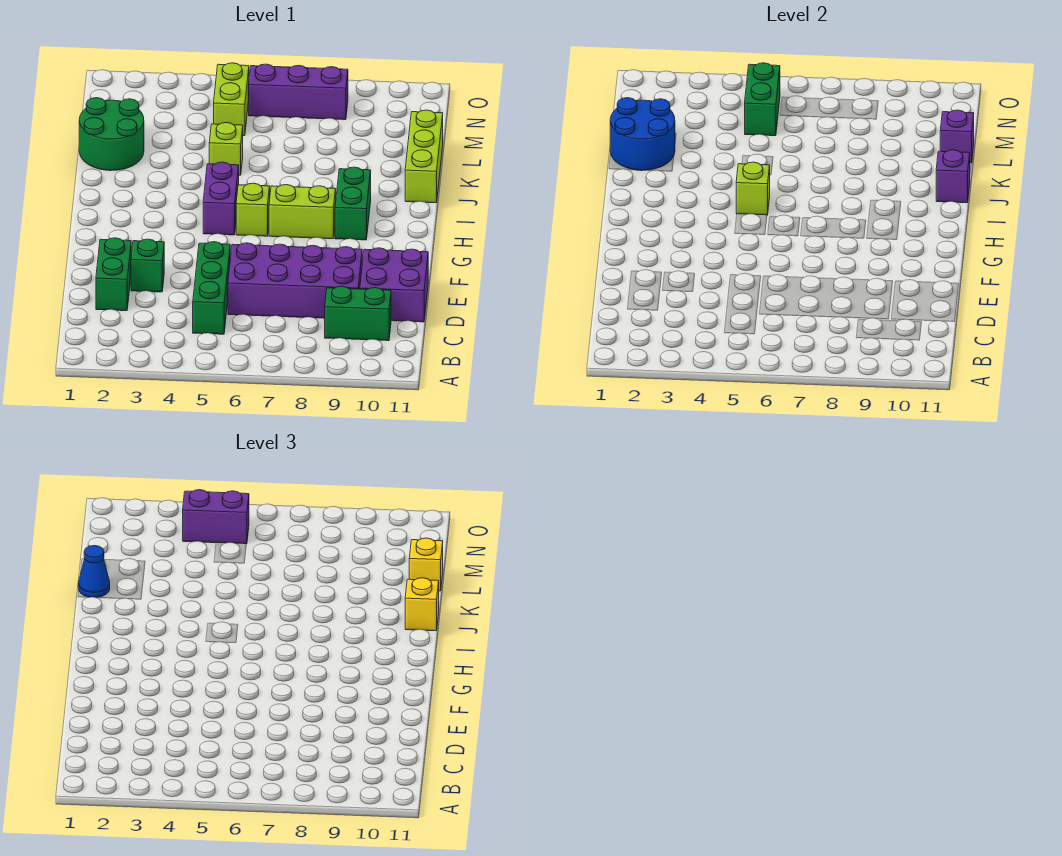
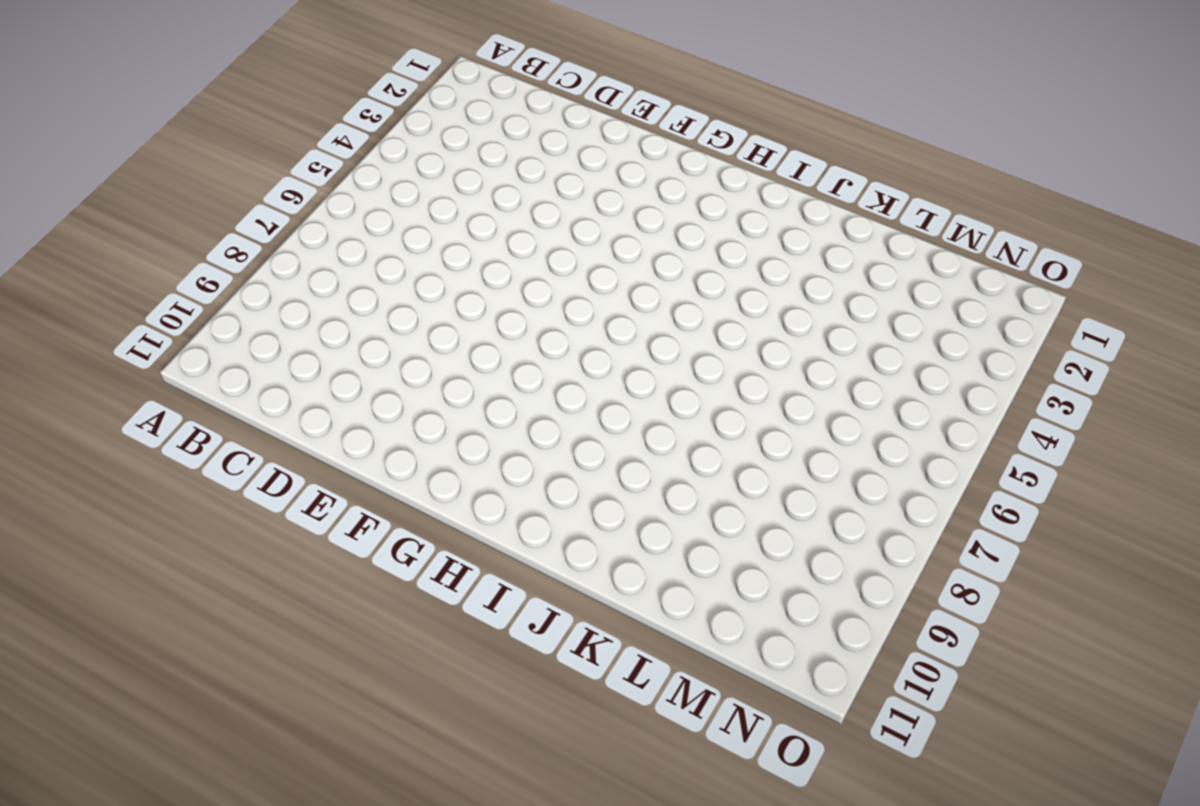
none -> green brick C5:E5 level 1
none -> green brick C9:C10 level 1
none -> green brick D2:E2 level 1

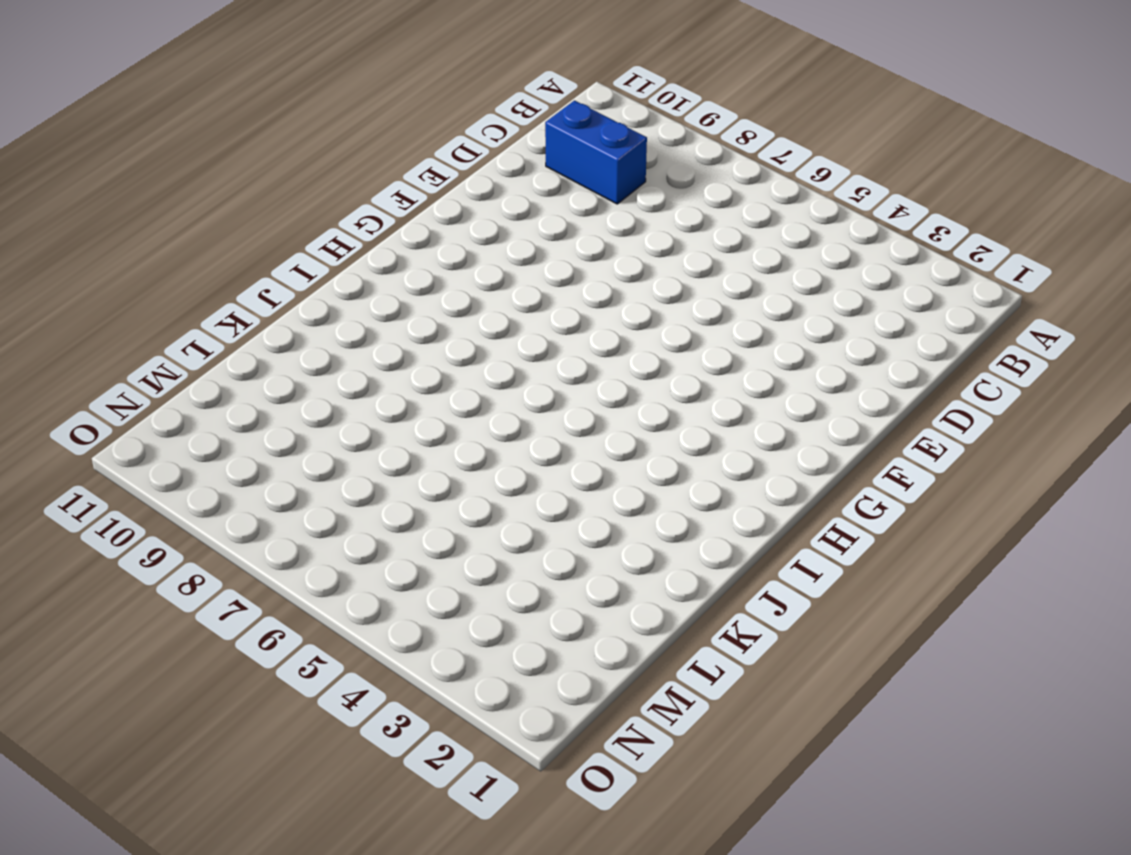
blue brick C9:C10 level 1 -> green brick C9:C10 level 1
none -> green brick C5:E5 level 1
none -> green brick D2:E2 level 1
none -> purple brick D6:E9 level 1

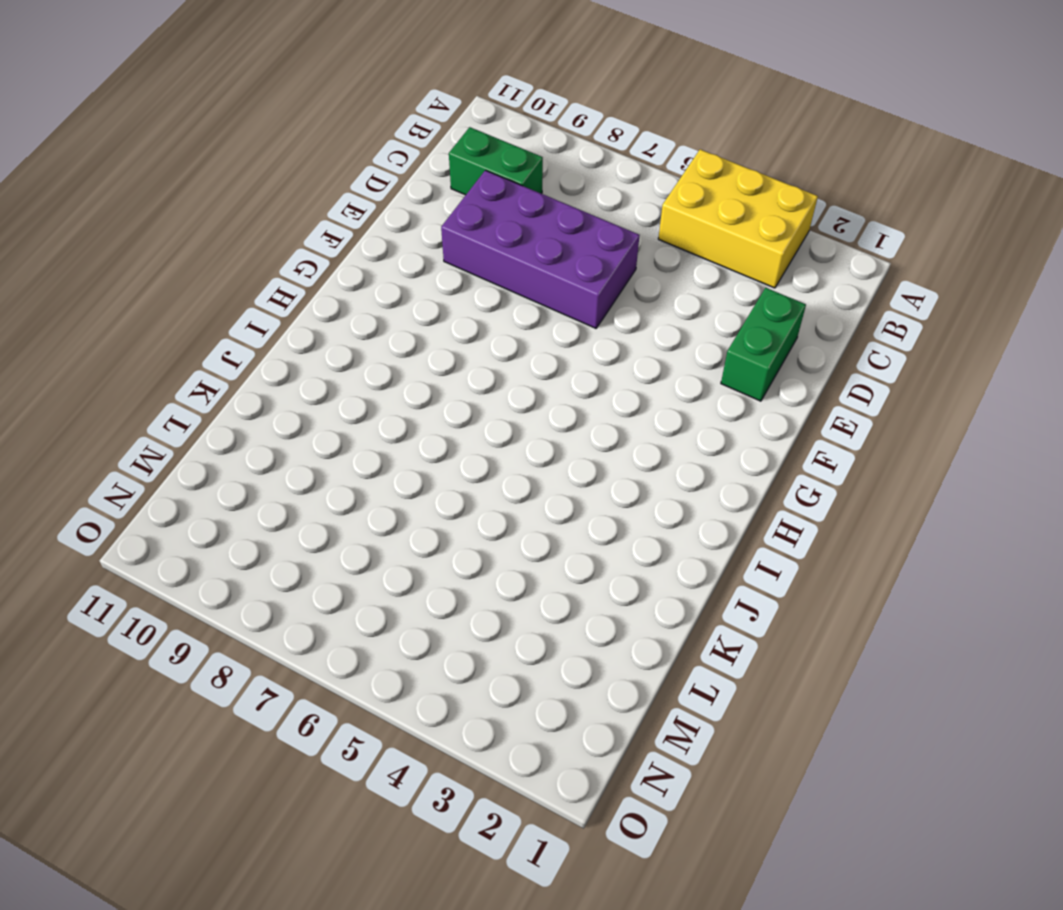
yellow brick A3:B5 level 1 -> none
none -> green brick C5:E5 level 1
none -> purple brick D10:E11 level 1
none -> green brick E3 level 1

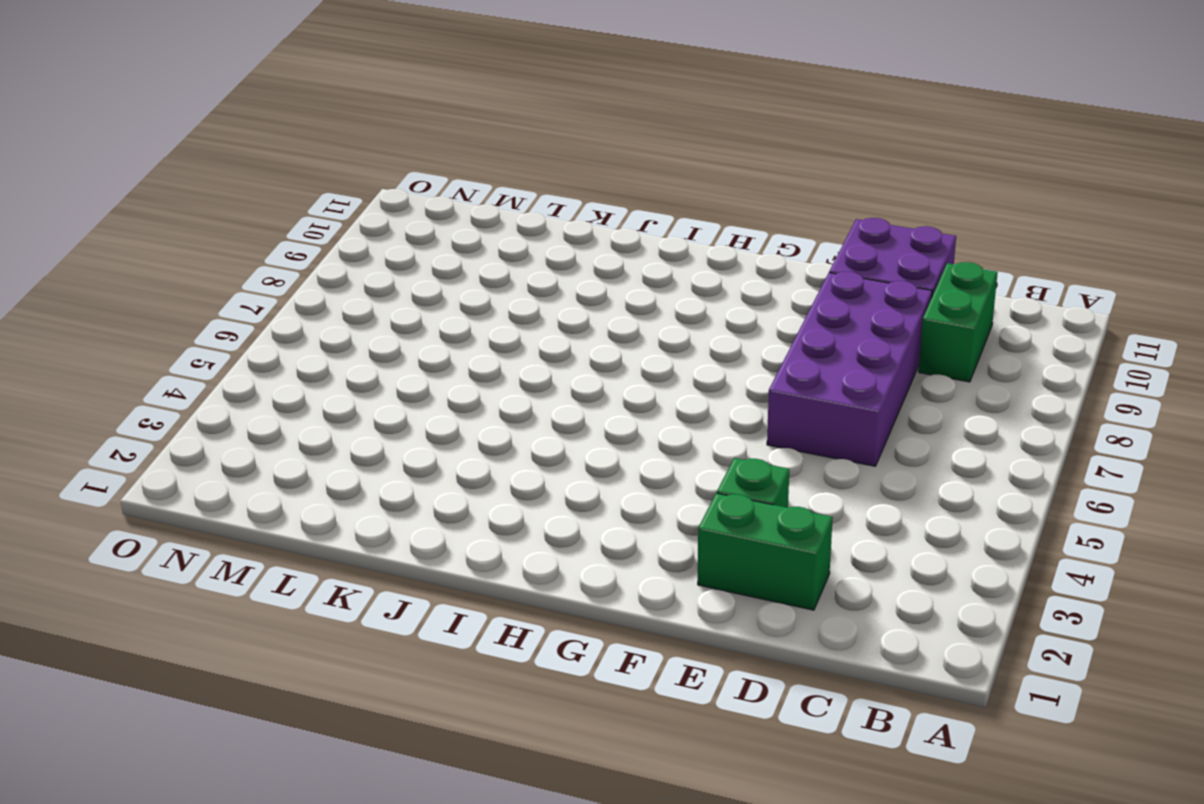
none -> green brick C5:E5 level 1
none -> purple brick H5:I5 level 1
none -> lime brick H6 level 1

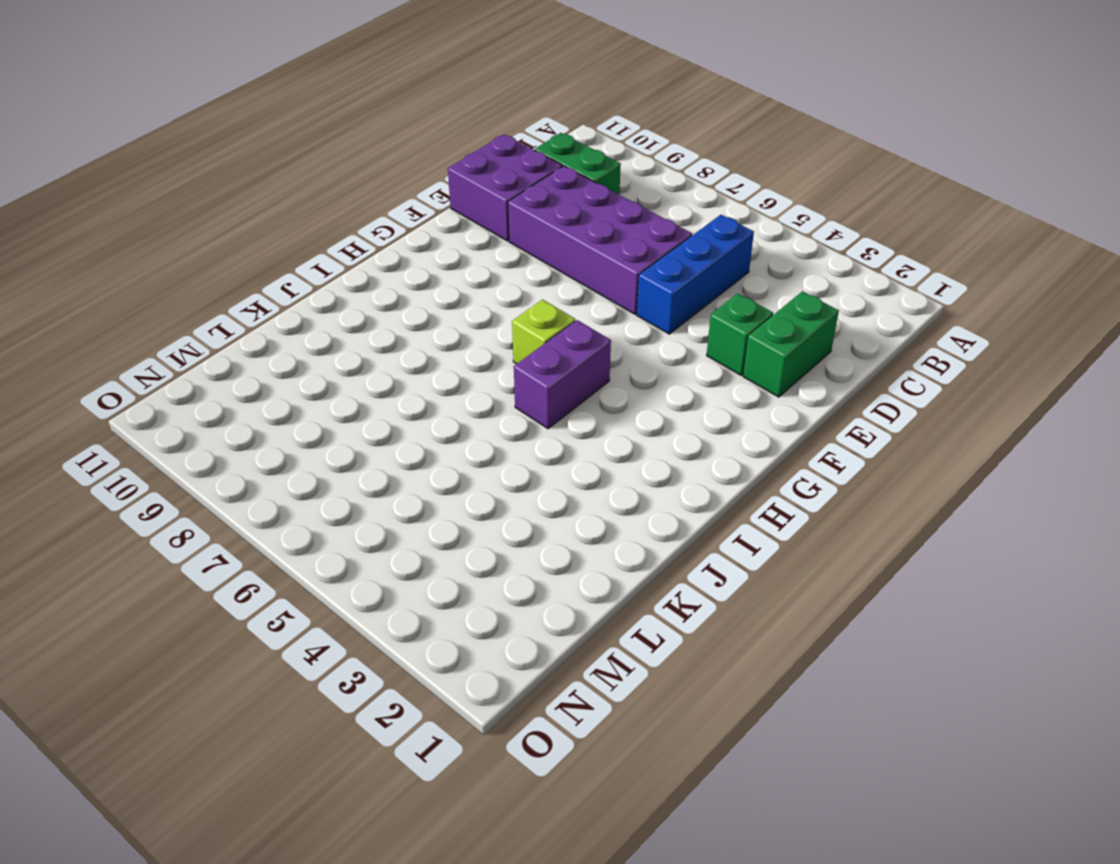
blue brick C5:E5 level 1 -> green brick C5:E5 level 1
none -> lime brick H7:H8 level 1
none -> green brick H9:I9 level 1
none -> lime brick J11:L11 level 1

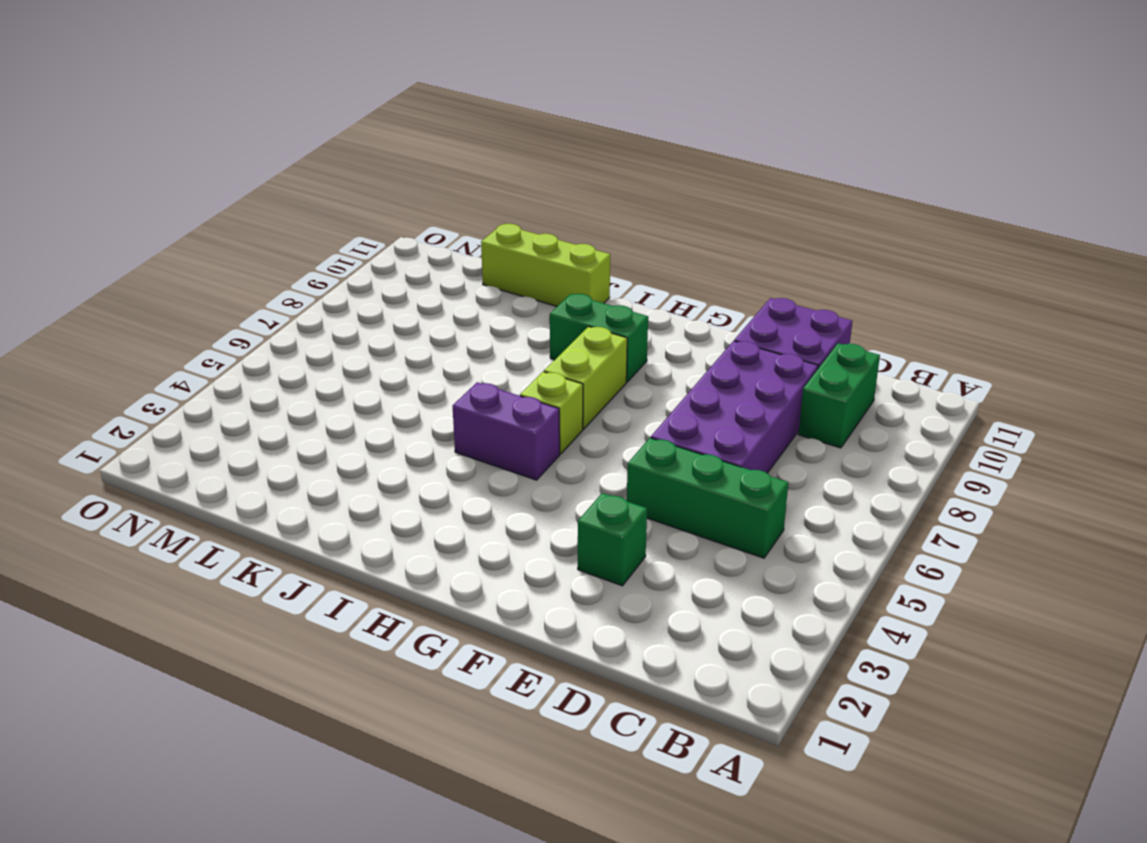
none -> green brick D2:E2 level 1
none -> green round brick K1:L2 level 1
none -> lime brick K5 level 1

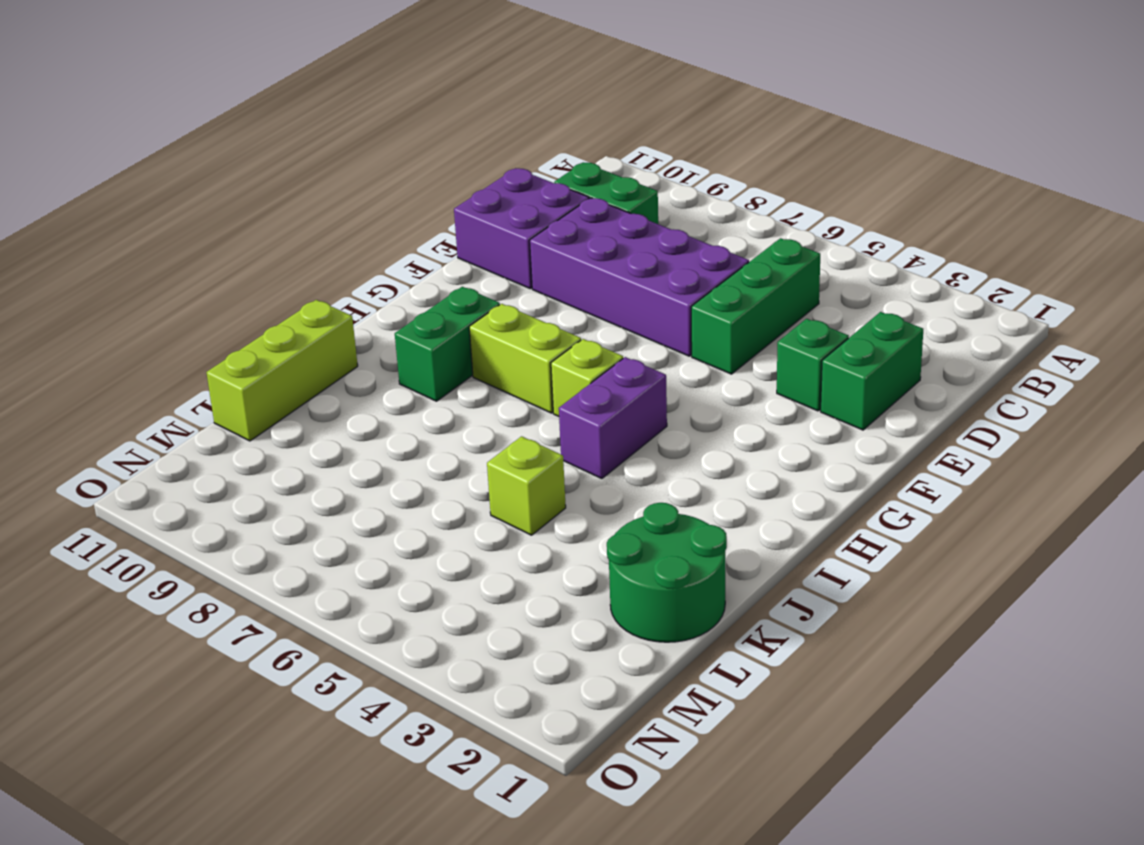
none -> lime brick M5:N5 level 1
none -> purple brick N6:N8 level 1
none -> lime brick I5 level 2

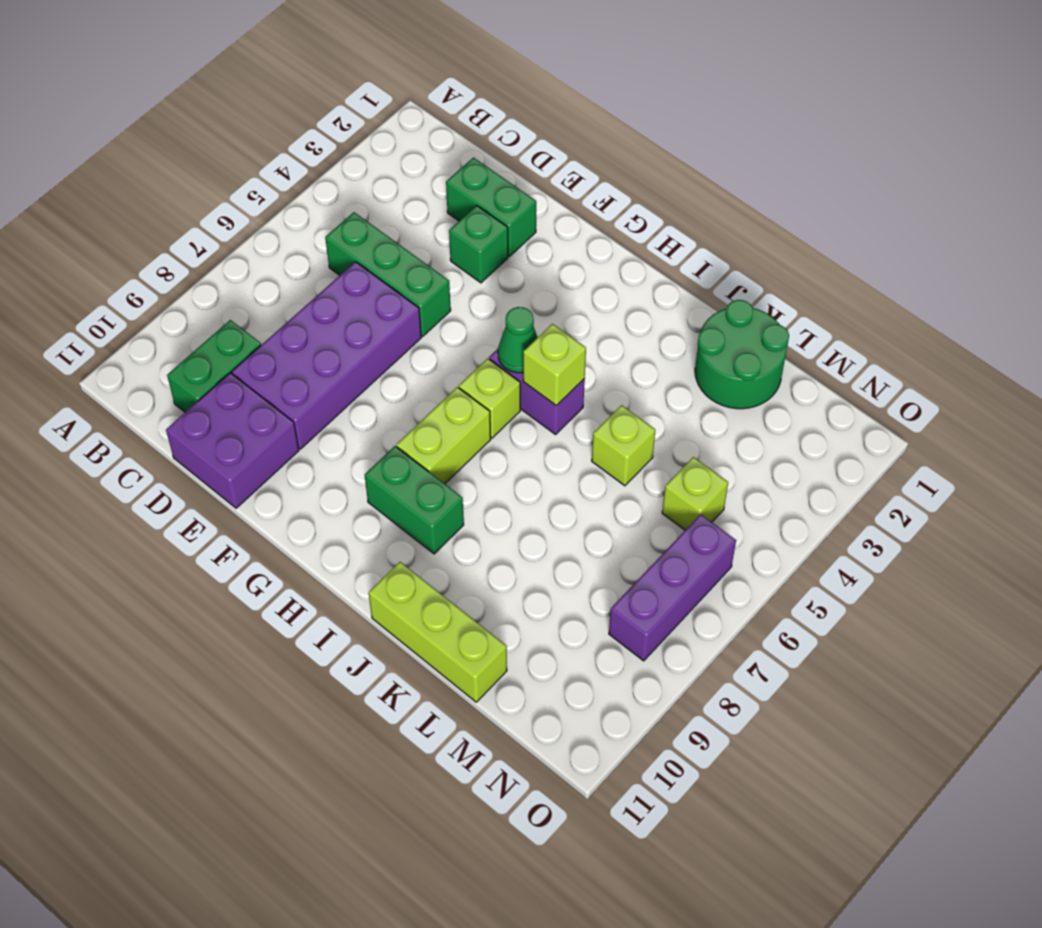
green cone H5 level 2 -> none
lime brick M5 level 1 -> lime brick M5:N5 level 1
none -> purple brick J11 level 2
none -> blue round brick K1:L2 level 2
none -> purple brick L11 level 2

